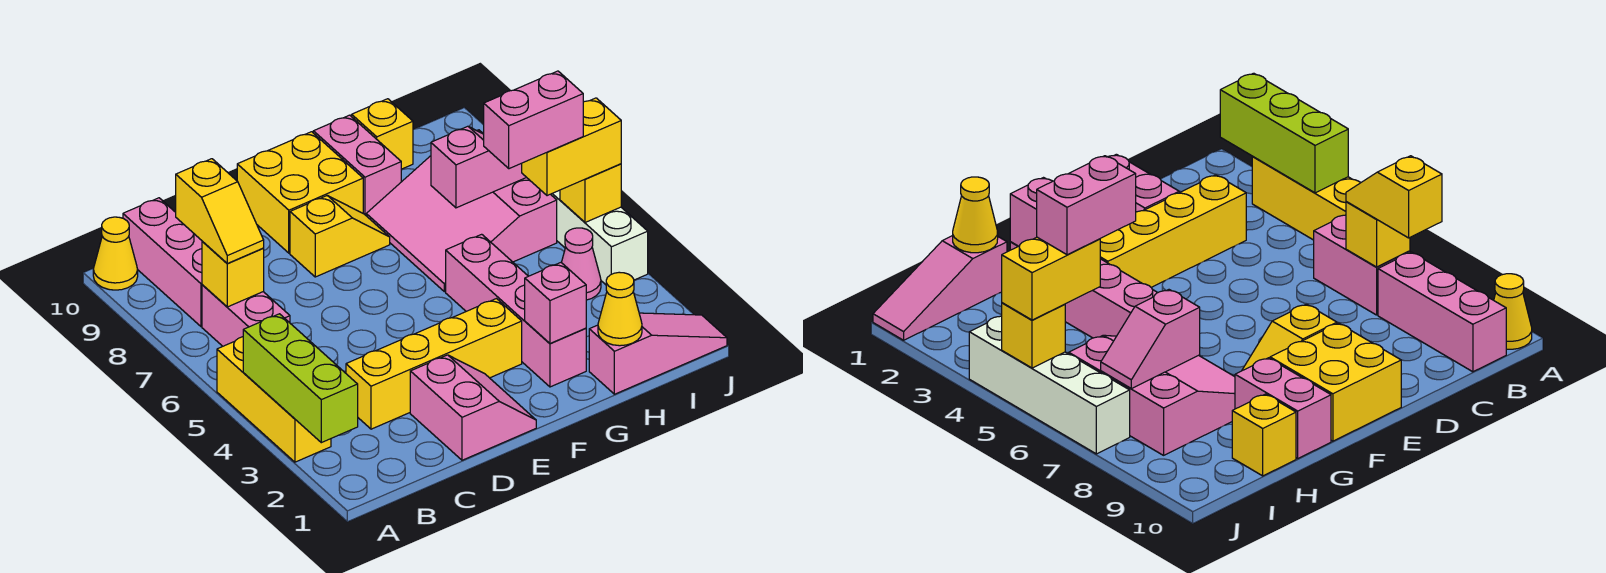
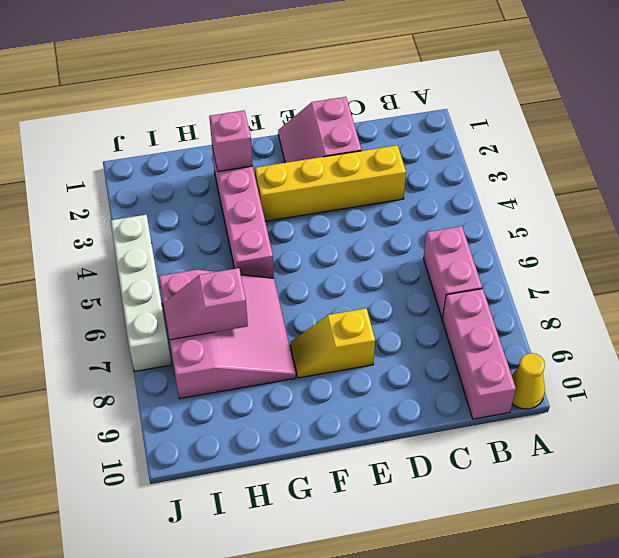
none -> yellow brick A3:A5 level 1
none -> yellow brick E9:F10 level 1
none -> pink brick G9:G10 level 1

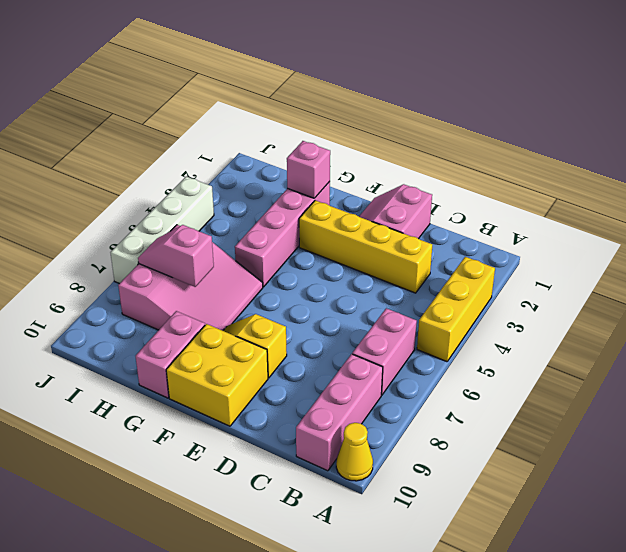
none -> pink slope H1:J1 level 1 top H
none -> yellow brick H10 level 1
none -> pink cone I4 level 1

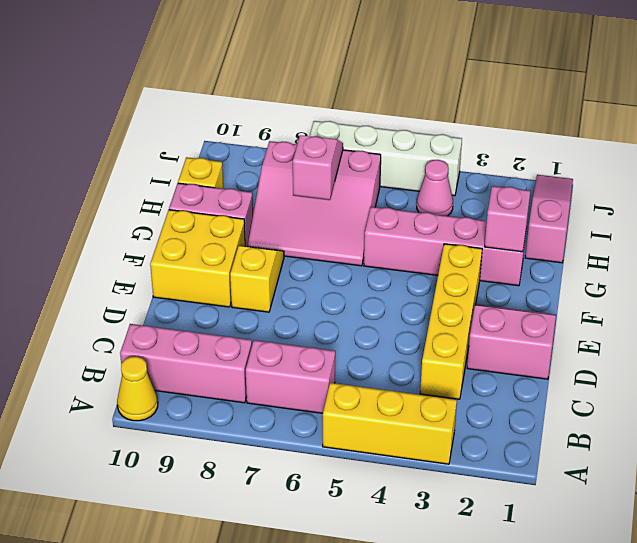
none -> lime brick A2:A4 level 2
none -> yellow brick B7 level 2
none -> yellow cone H1 level 2

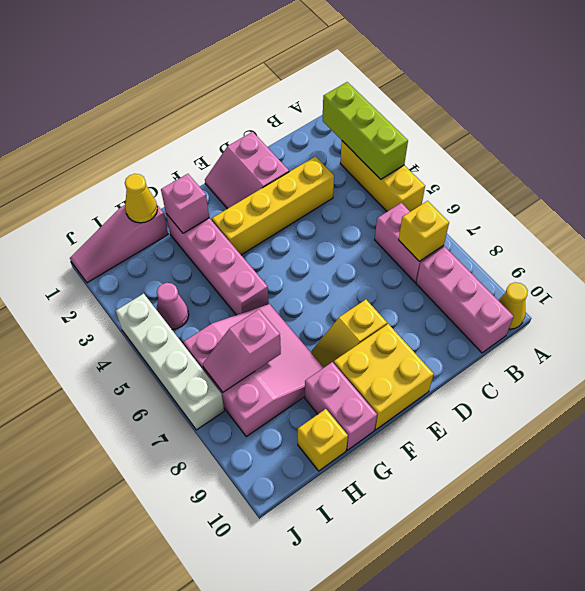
none -> yellow brick J5 level 2
none -> yellow slope B7:B8 level 3 top 8
none -> yellow brick I5:J5 level 3

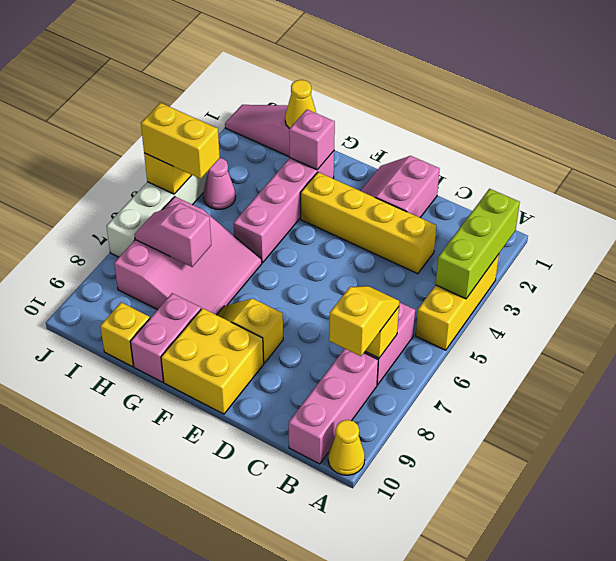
none -> pink brick H5:I5 level 4

